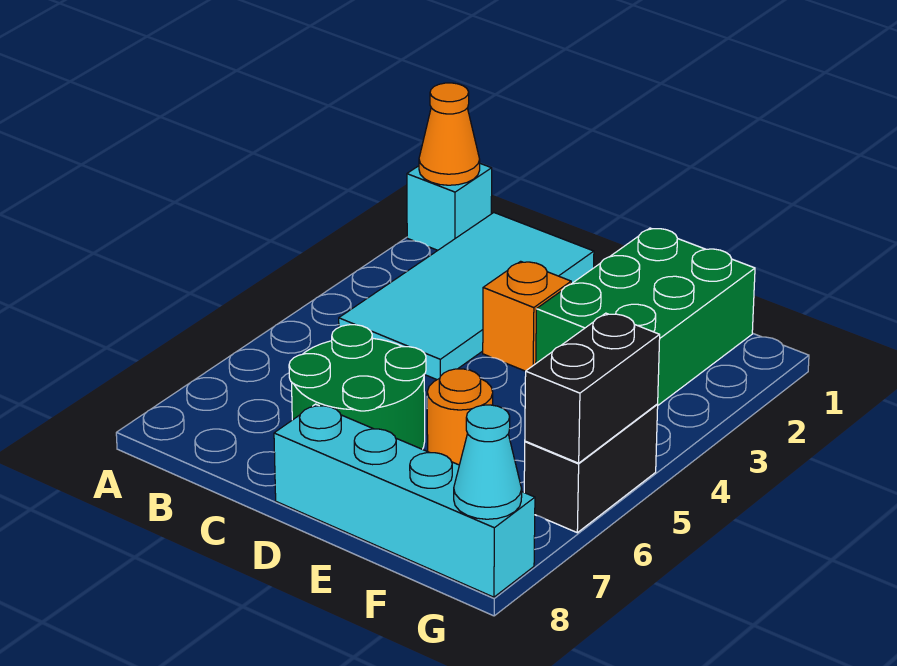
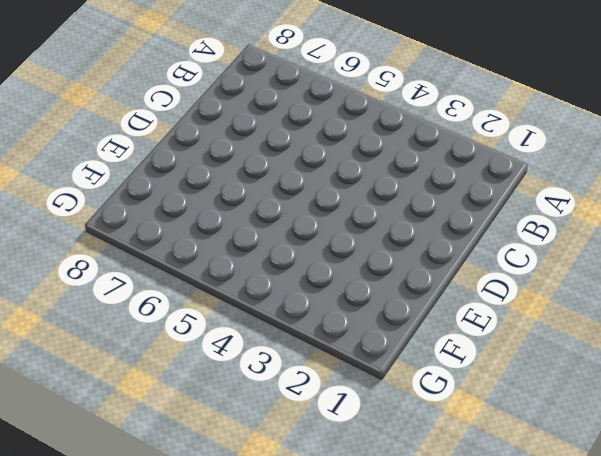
none -> cyan brick A1 level 1
none -> cyan tile B1:C4 level 1

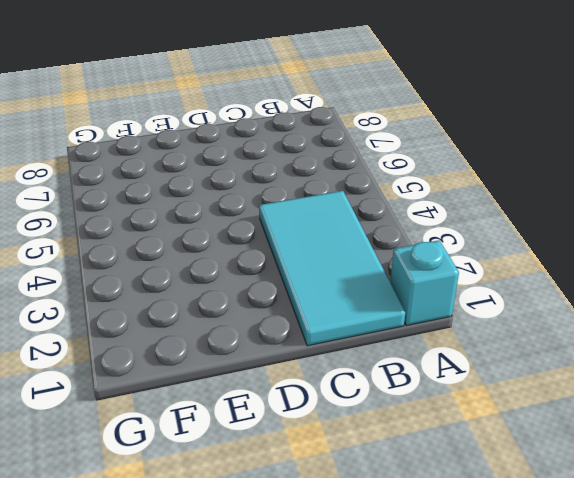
none -> green round brick C6:D7 level 1
none -> orange brick D3 level 1

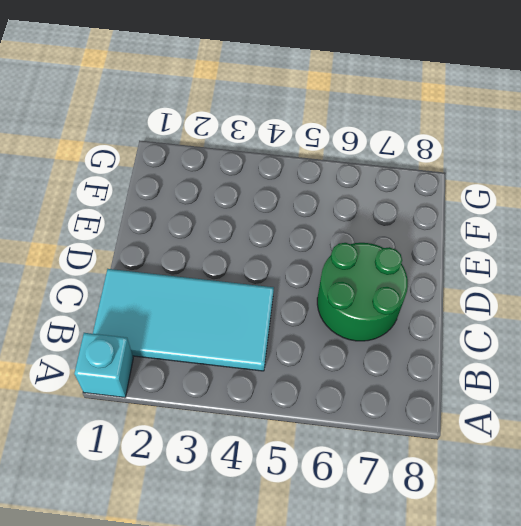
none -> orange brick D3 level 1
none -> cyan brick D8:G8 level 1

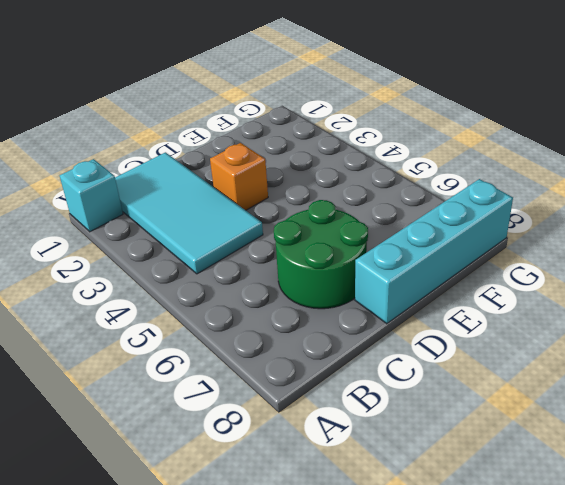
none -> green brick E1:F3 level 1
none -> orange round brick E6 level 1

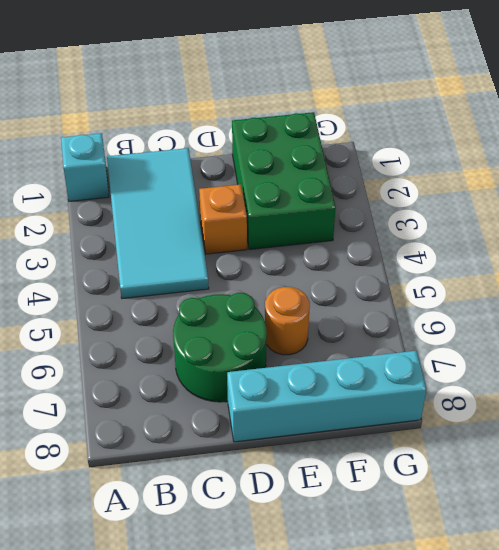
none -> black brick G5:G6 level 1
none -> orange cone A1 level 2

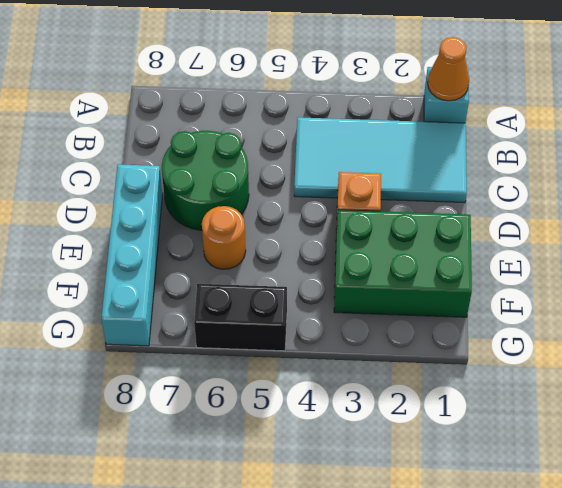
none -> black brick G5:G6 level 2
none -> cyan cone G8 level 2

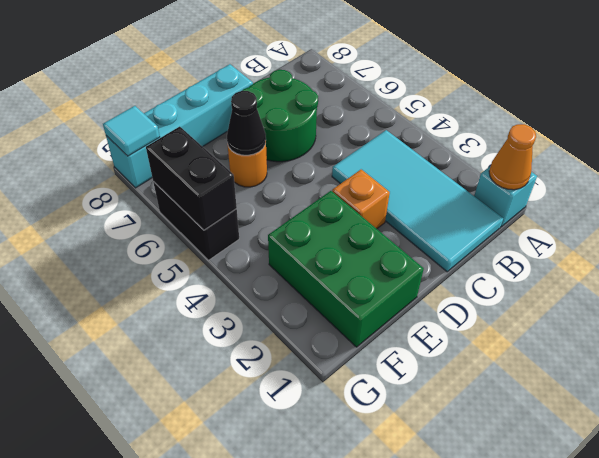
black cone E6 level 2 -> none
cyan tile G8 level 2 -> cyan cone G8 level 2

